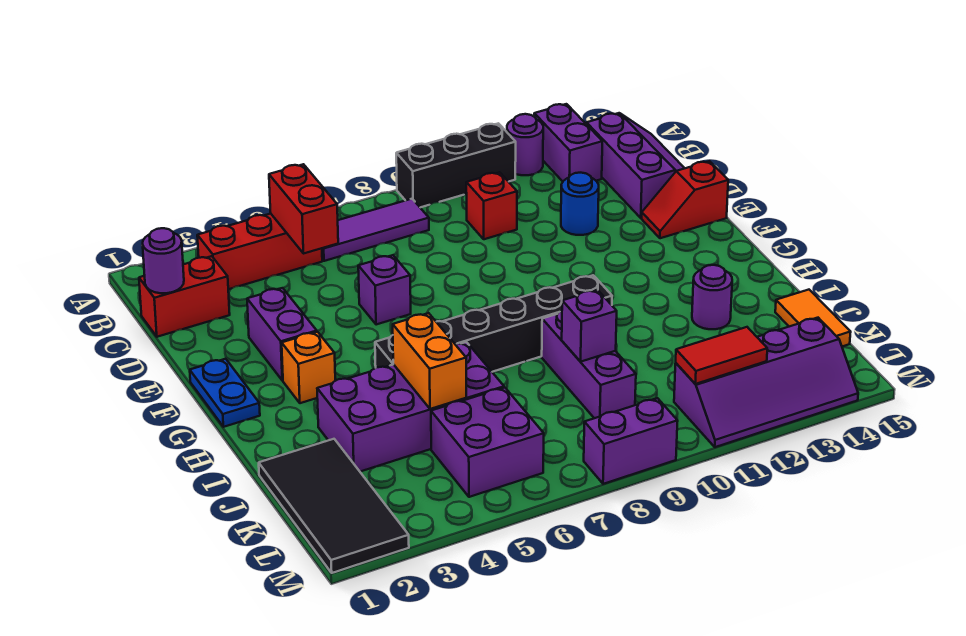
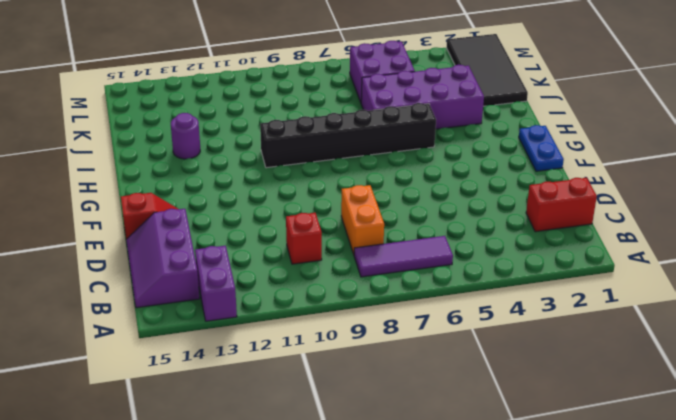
orange brick C8:D8 level 1 -> orange brick I5:J5 level 2
none -> black brick A9:A11 level 1
none -> purple round brick A12 level 1
none -> red brick B3:B5 level 1

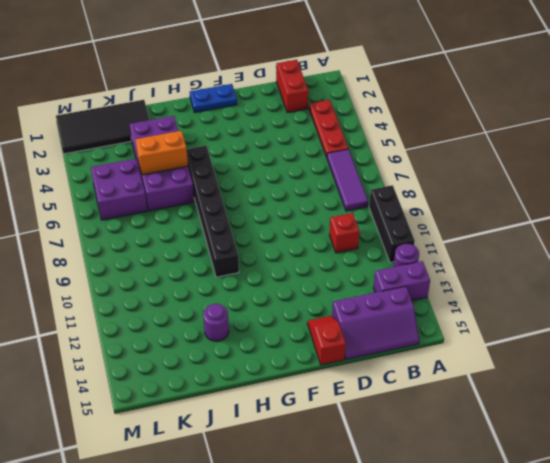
red plate B3:B5 level 1 -> red brick B3:B5 level 1
none -> blue round brick D12 level 1
none -> purple brick E3:F3 level 1
none -> purple brick E6 level 1

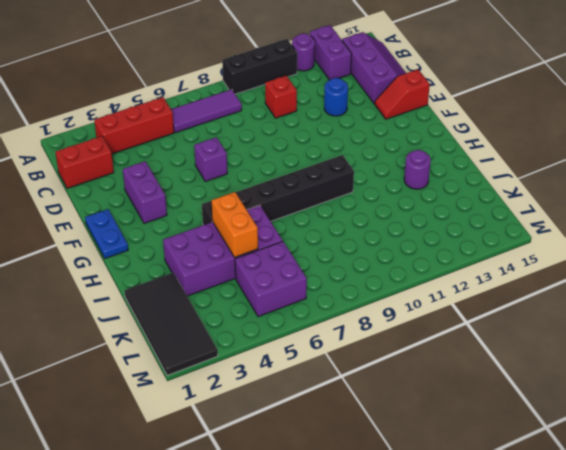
none -> orange brick G3 level 1
none -> purple brick I9:K9 level 1
none -> orange tile J15:K15 level 1

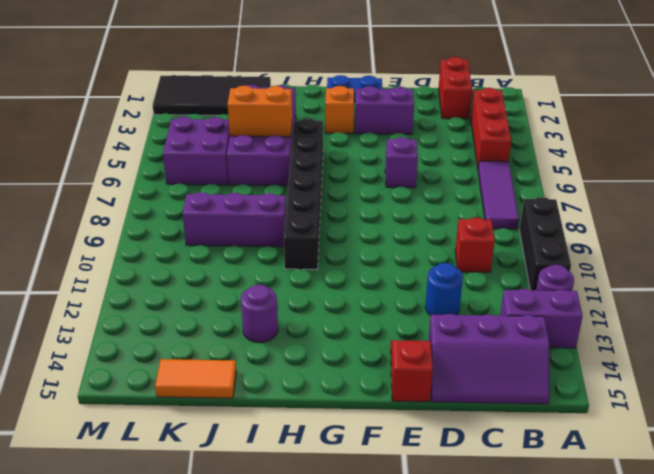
none -> purple slope L11:M14 level 1 top L
none -> purple brick M8:M9 level 1
none -> red brick B5:C5 level 2

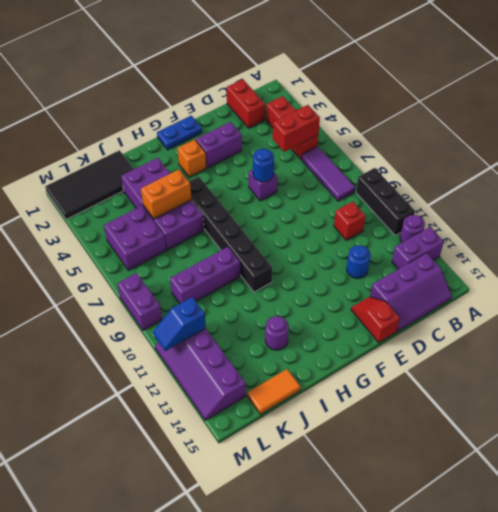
blue round brick E6 level 2 -> none
blue slope L11:M11 level 2 top L -> red tile L11:L12 level 2
none -> purple round brick C1 level 2
none -> purple brick J9 level 2

